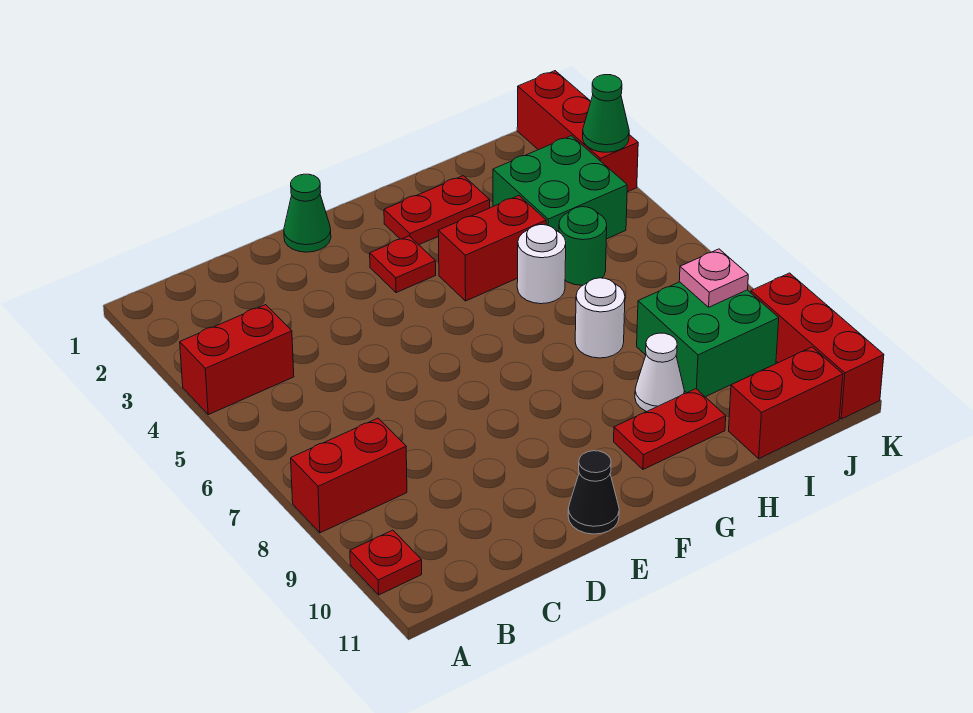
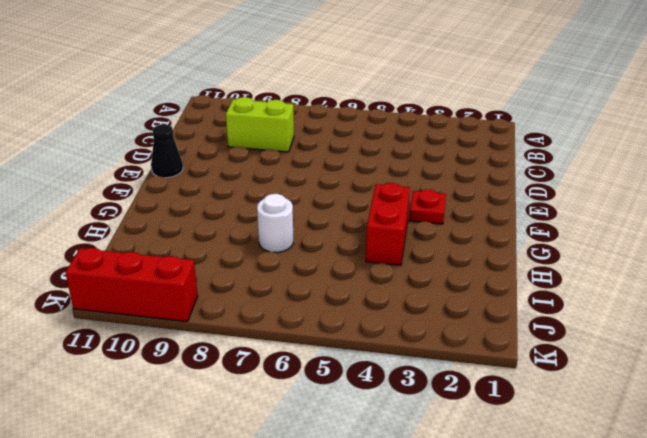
lime brick C8:C9 level 1 -> none
none -> red brick A4:B4 level 1
none -> red brick A8:B8 level 1
none -> red plate A10 level 1

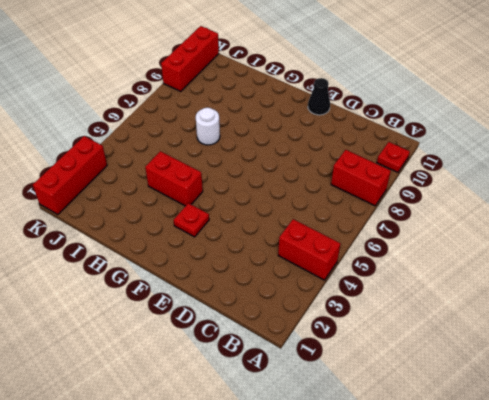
none -> green cone E1 level 1
none -> red plate G2:H2 level 1
none -> red plate G10:H10 level 1

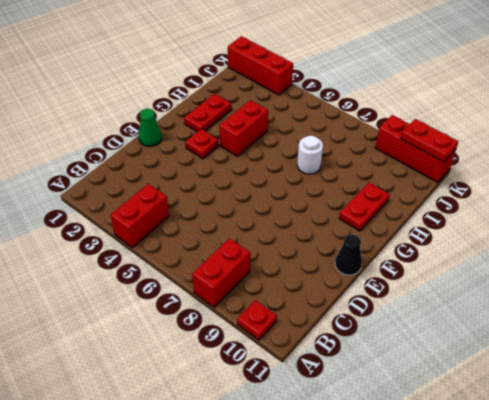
red plate K10:K11 level 2 -> none
none -> white round brick H5 level 1
none -> white cone H9 level 1
none -> green brick I3:J4 level 1

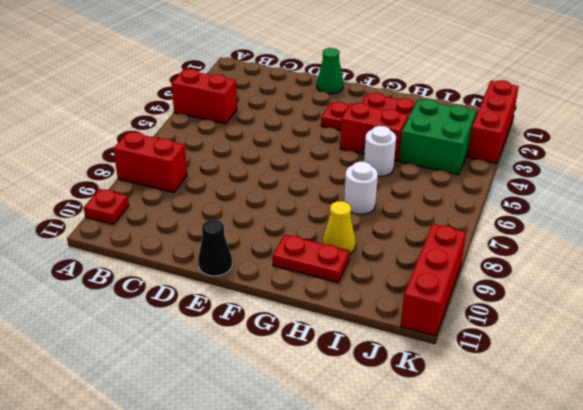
yellow cone H9 level 1 -> white cone H9 level 1
none -> green round brick I5 level 1
none -> green brick I8:J9 level 1
none -> red brick I11:J11 level 1

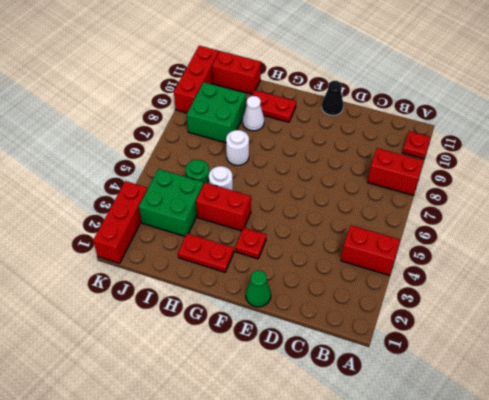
none -> pink plate J8 level 2
none -> green cone K3 level 2

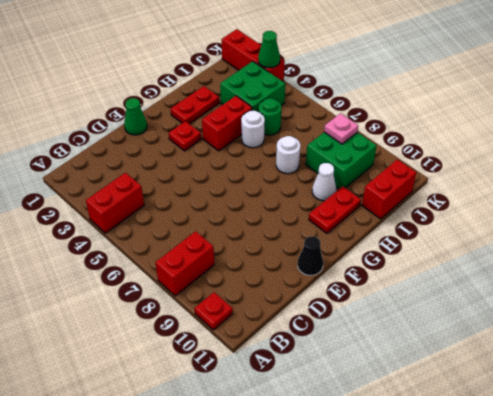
none -> red brick K9:K11 level 1

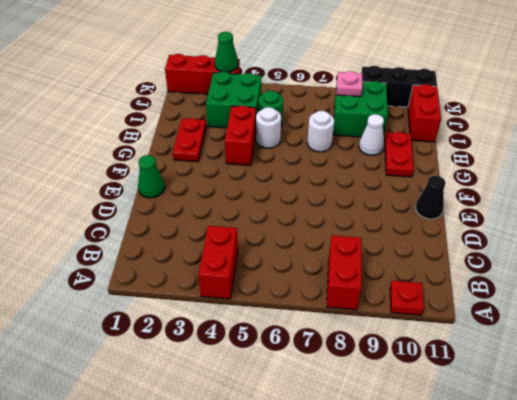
black brick K9:K11 level 1 -> red brick K9:K11 level 1
none -> red plate F3 level 1

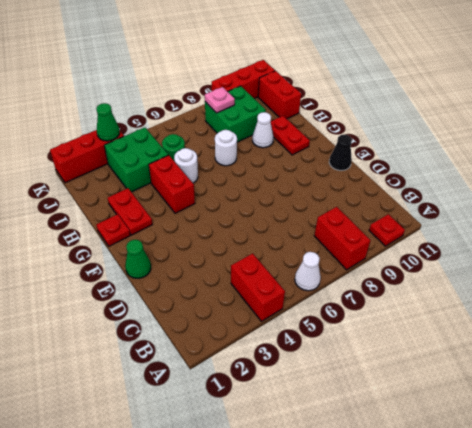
white cone A6 level 1 -> none
red plate G1 level 1 -> red plate F3 level 1

